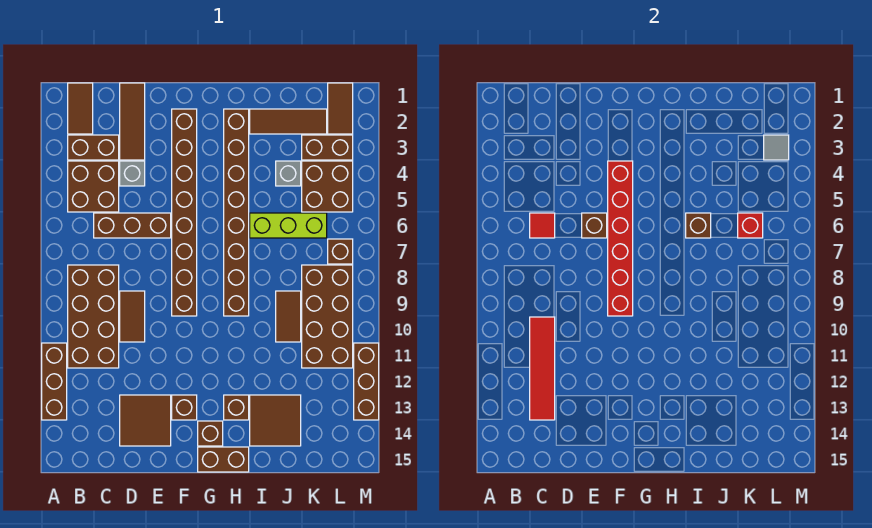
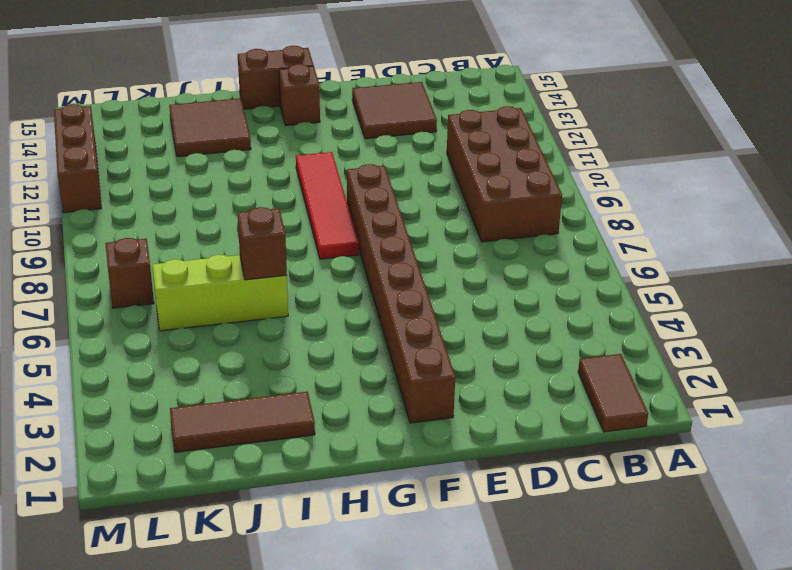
red tile G8:G11 level 1 -> red tile C10:C13 level 2
none -> brown brick A11:A13 level 1
none -> brown brick B3:C3 level 1
none -> brown brick B4:C5 level 1
none -> brown brick C6:E6 level 1

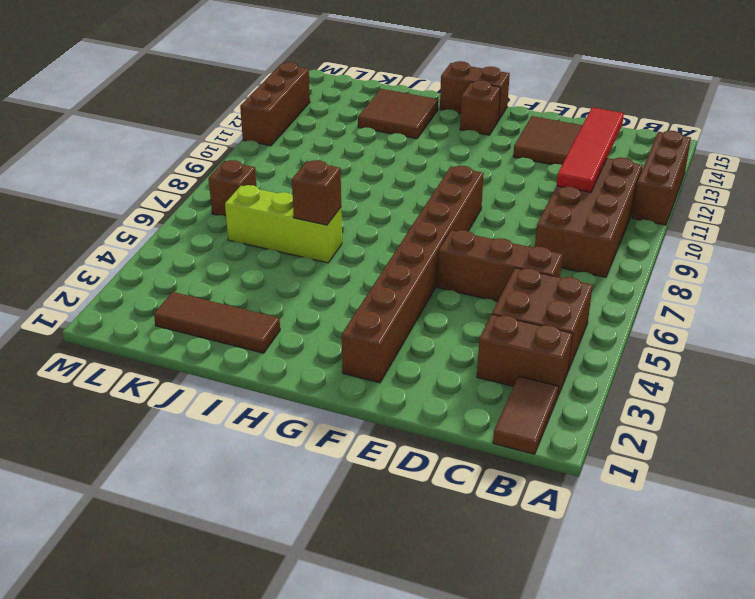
none -> brown tile D1:D3 level 1
none -> grey brick D4 level 1
none -> brown tile D9:D10 level 1
none -> brown brick F13 level 1

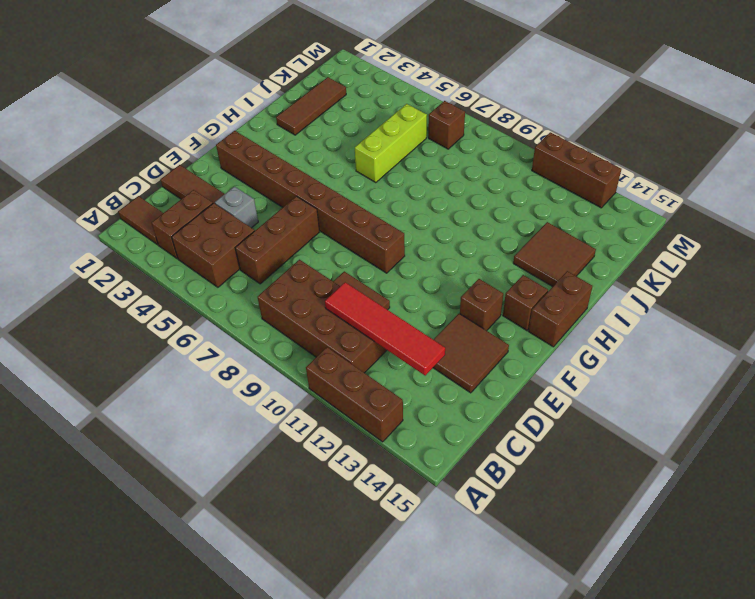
none -> brown brick H2:H9 level 1
none -> brown brick H13 level 1
none -> grey brick J4 level 1
none -> brown tile J9:J10 level 1

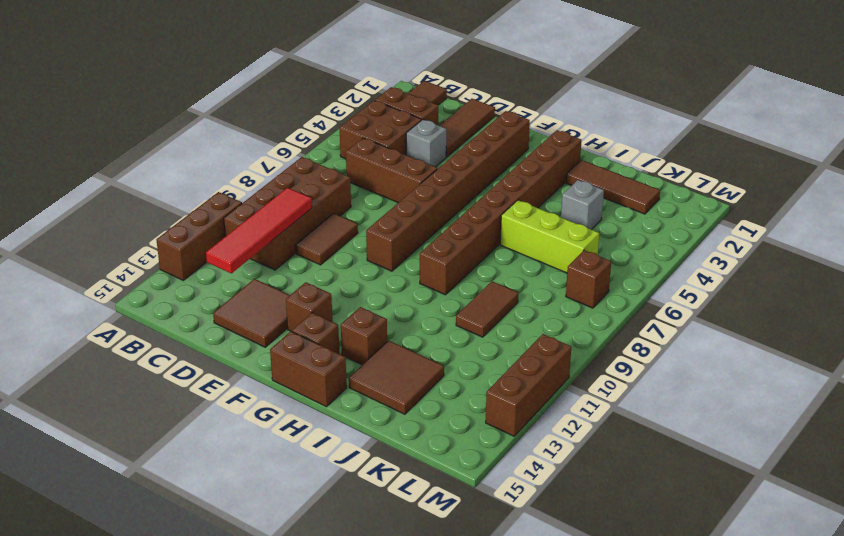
none -> brown brick K3:L3 level 1
none -> brown brick K4:L5 level 1
none -> brown brick K8:L11 level 1
none -> brown tile L1:L2 level 1

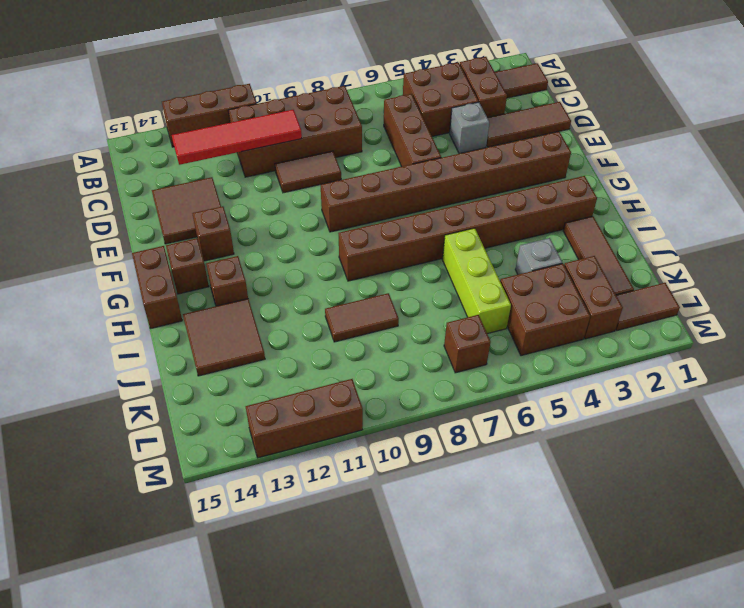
none -> brown brick K8:L11 level 1
none -> red tile C6 level 2
none -> brown brick E6 level 2
none -> red brick F4:F9 level 2

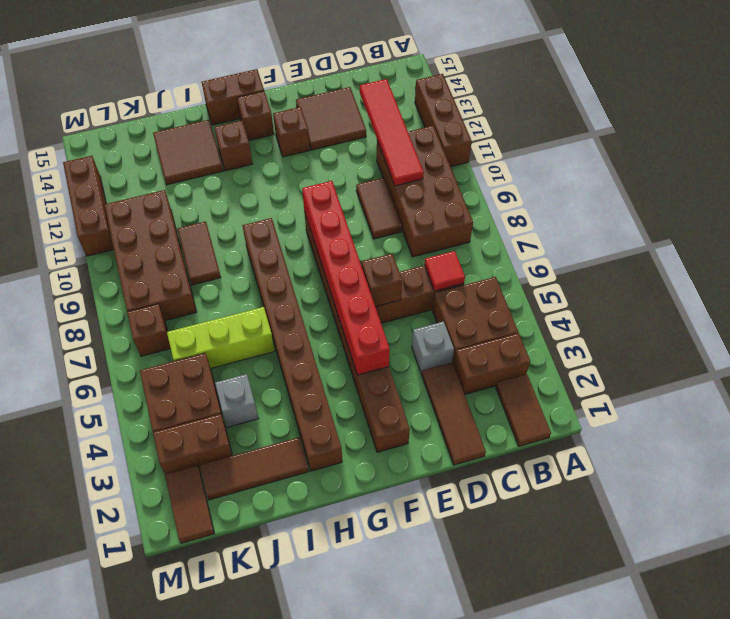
none -> brown brick I6 level 2
none -> red brick K6 level 2
none -> grey tile L3 level 2

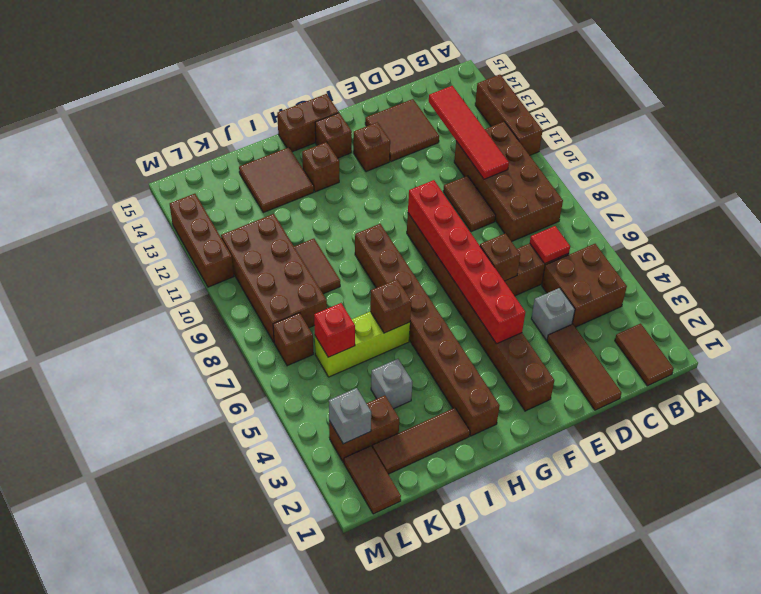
grey brick L3 level 2 -> grey tile L3 level 2
none -> brown brick B3:C3 level 1
none -> brown brick K4:L5 level 1

